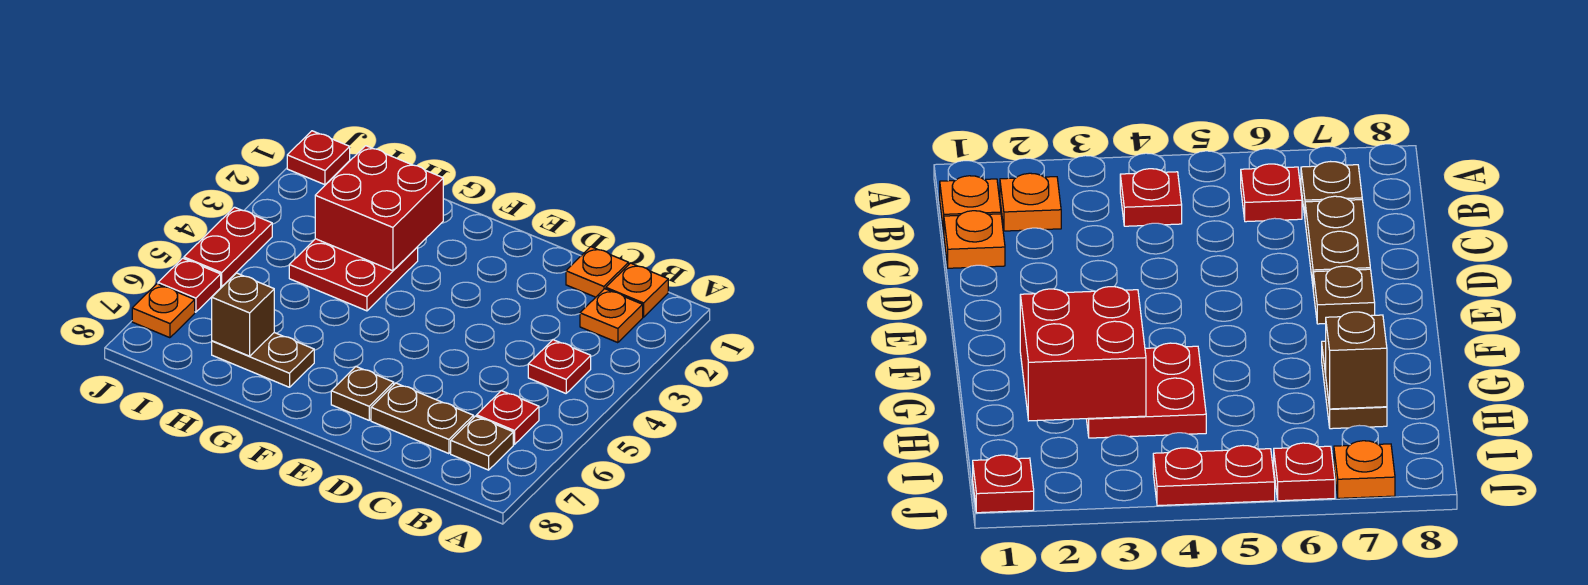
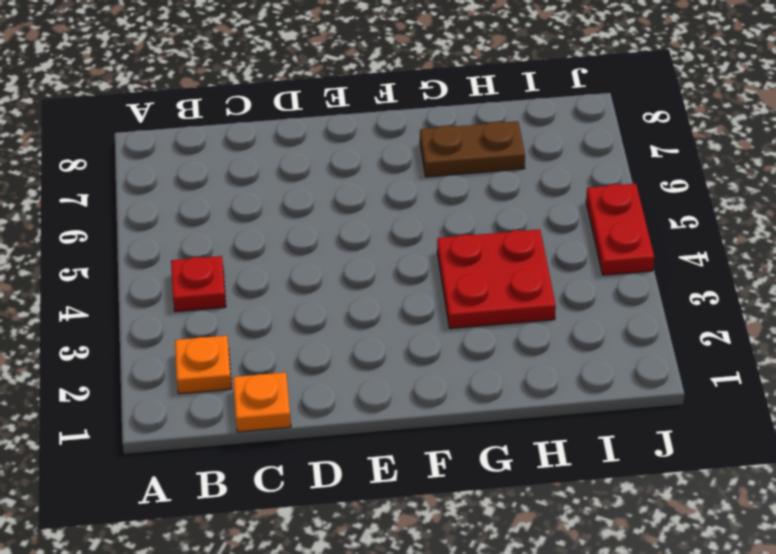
none -> orange plate B1 level 1
none -> red plate B6 level 1
none -> brown plate B7 level 1

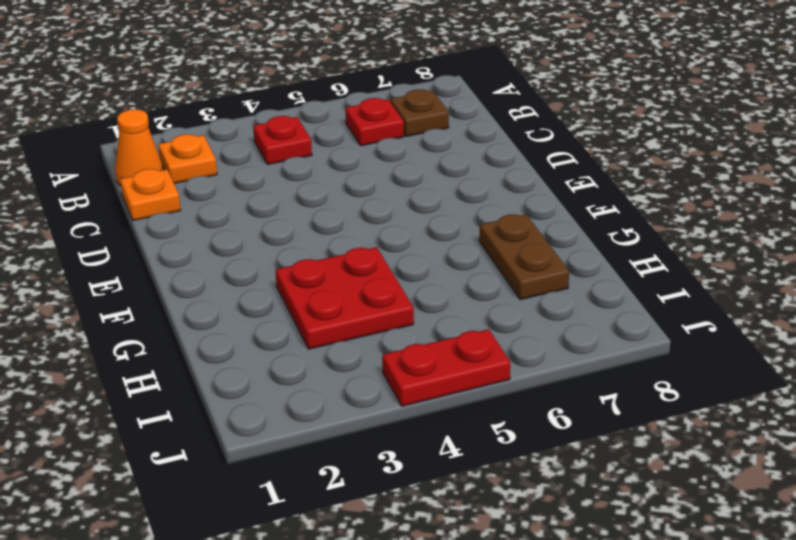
orange cone B1 level 1 -> orange plate B1 level 1
none -> brown plate C7:D7 level 1
none -> brown plate E7 level 1
none -> red plate J1 level 1

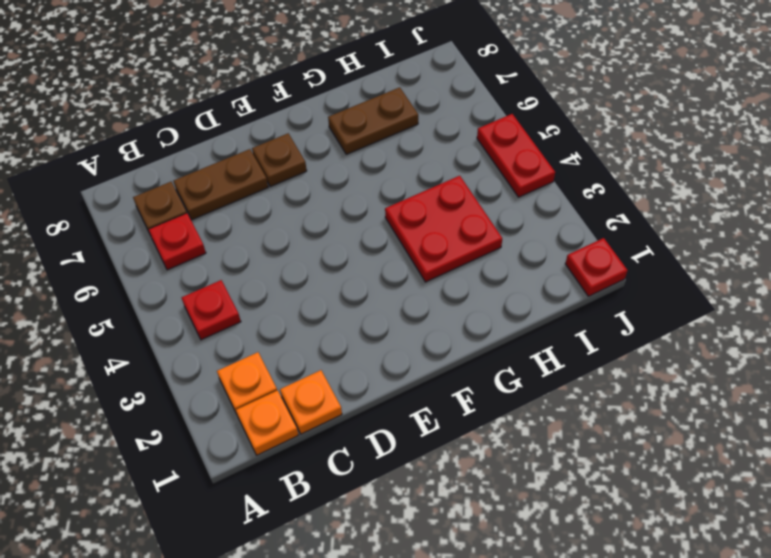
none -> red plate J6 level 1
none -> orange plate J7 level 1
none -> red brick G2:H3 level 2

